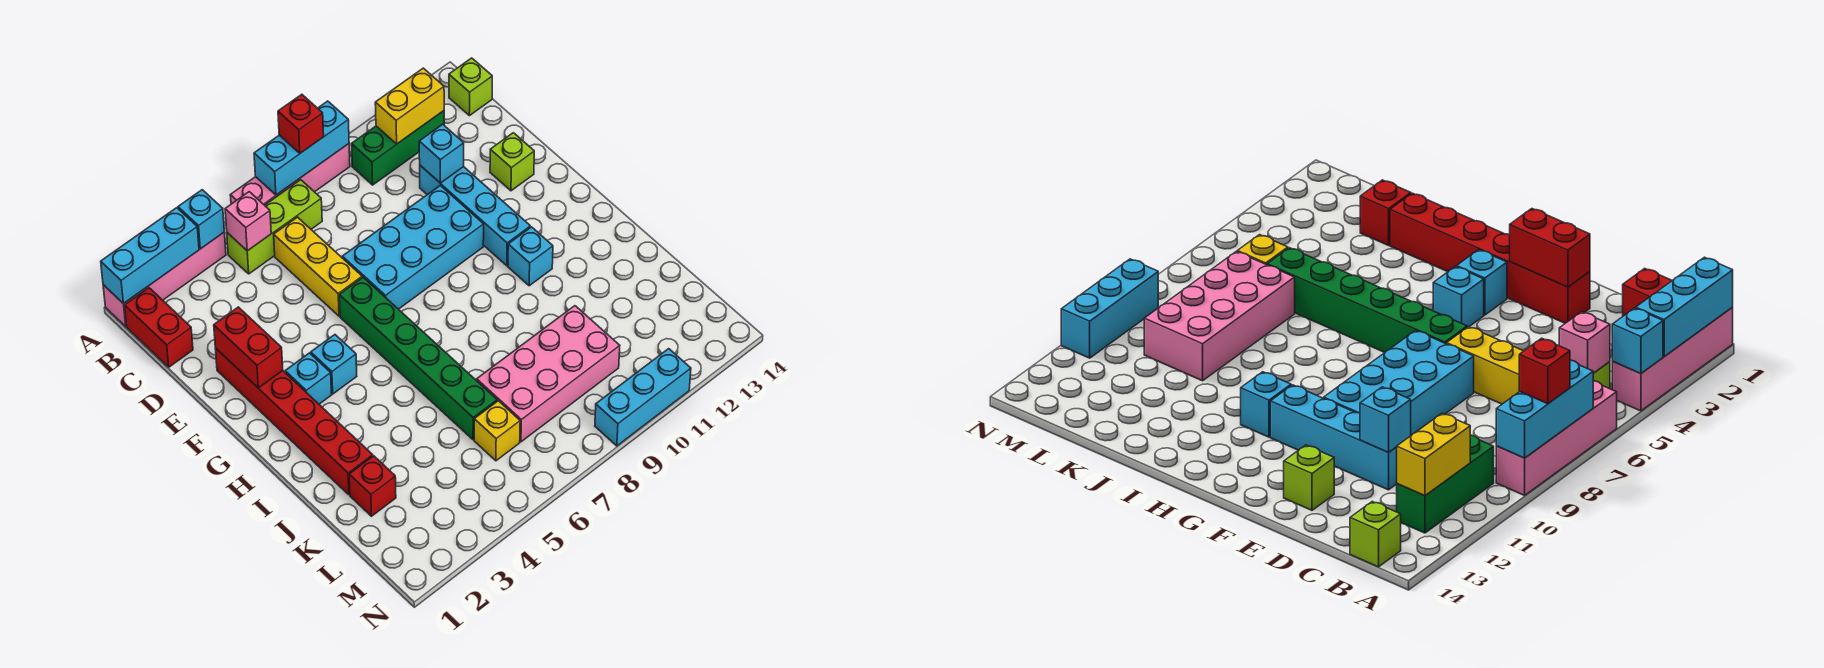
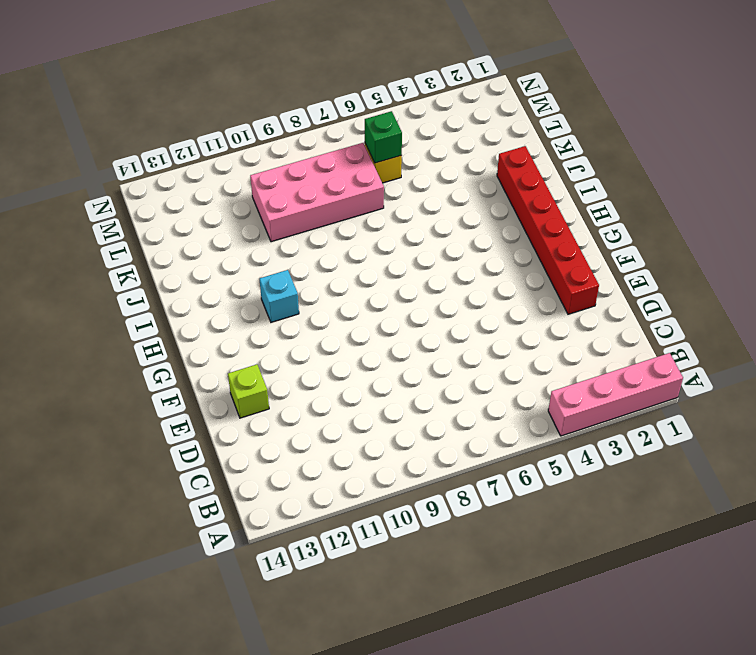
green brick L6 level 2 -> none
none -> pink brick A6:A9 level 1
none -> red brick B1:C1 level 1
none -> lime brick B5:B7 level 1

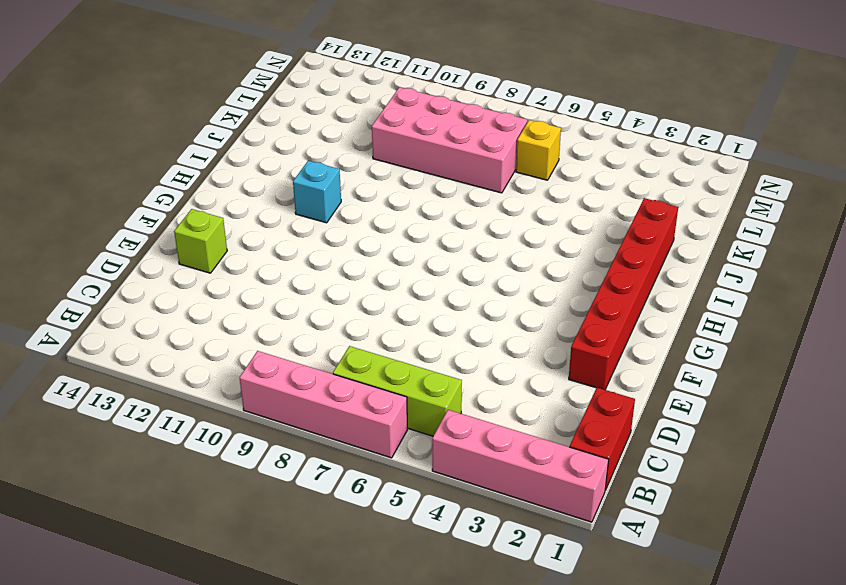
none -> green brick B10:B12 level 1
none -> lime brick B14 level 1
none -> yellow brick C6:E6 level 1

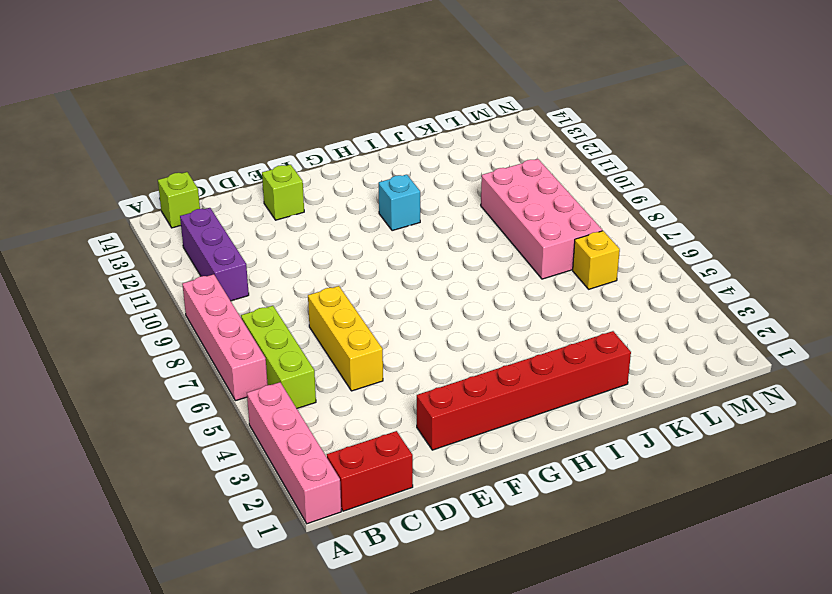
purple brick B10:B12 level 1 -> green brick B10:B12 level 1
yellow brick D5:D7 level 1 -> yellow brick C6:E6 level 1
none -> cyan brick D11:G11 level 1
none -> cyan brick E7:F10 level 1
none -> green brick F6:K6 level 1

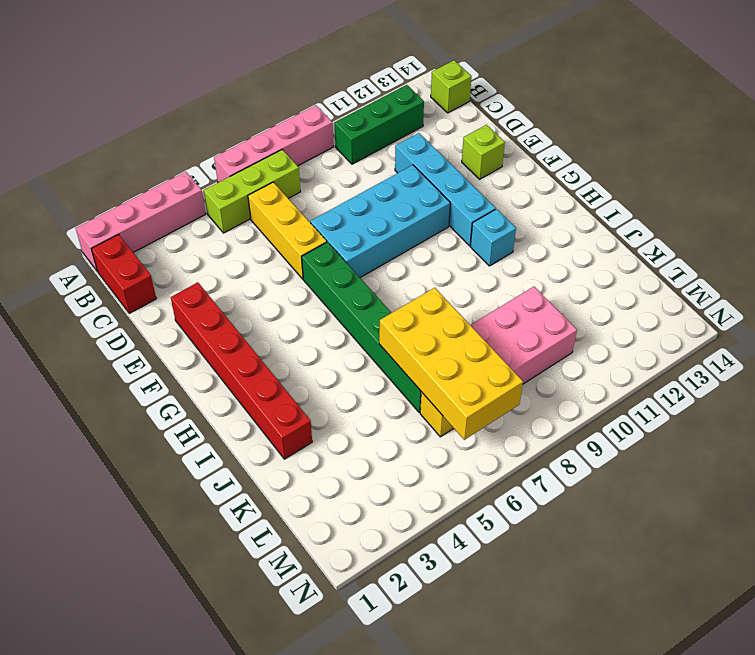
yellow brick J6:M7 level 2 -> none
none -> cyan brick G3 level 1
none -> cyan brick G4 level 1
none -> red brick K2 level 1

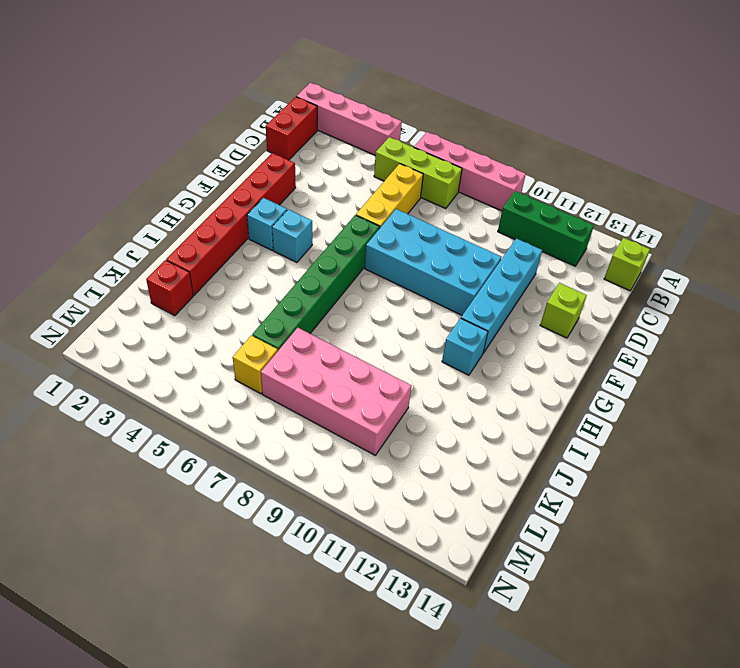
none -> cyan brick N9:N11 level 1
none -> cyan brick A1:A3 level 2
none -> cyan brick A4 level 2

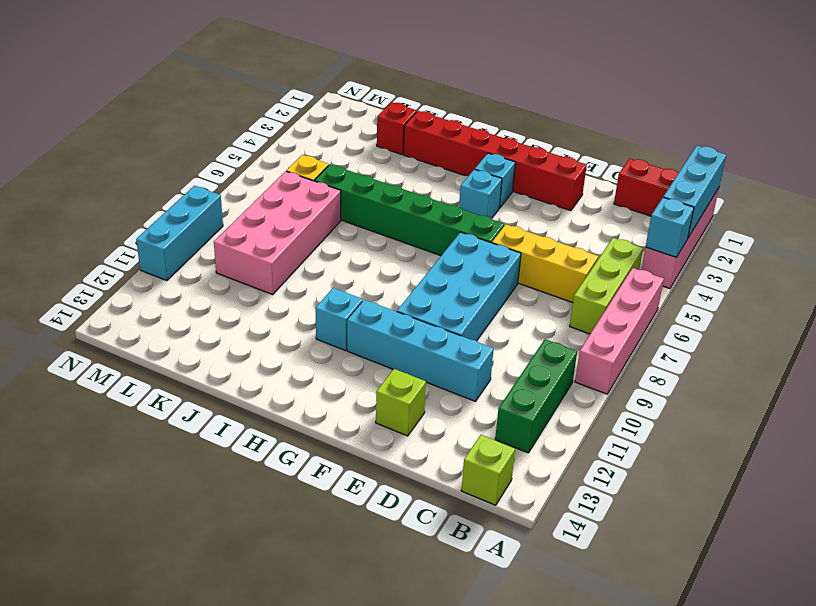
none -> cyan brick A7:A9 level 2
none -> pink brick B5 level 2
none -> yellow brick B11:B12 level 2

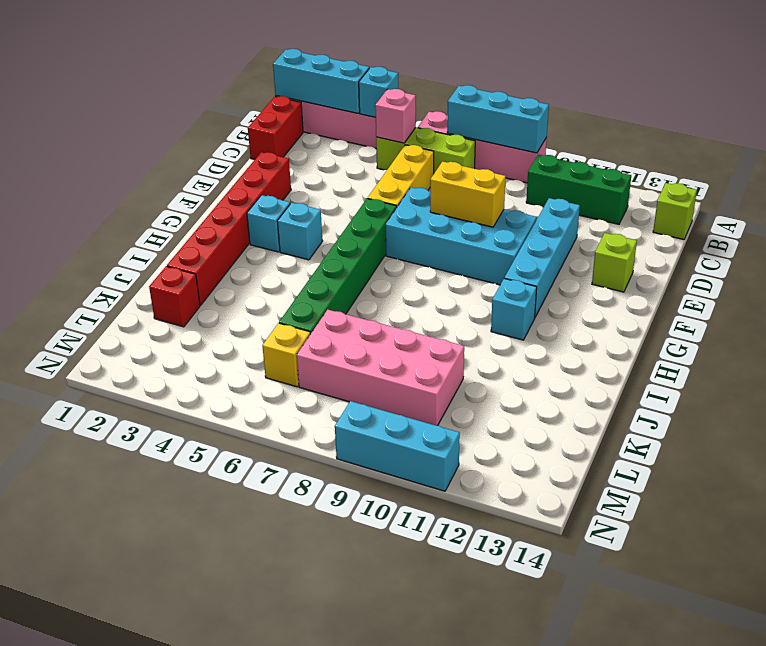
yellow brick E8:E9 level 2 -> yellow brick B11:B12 level 2
none -> cyan brick D11 level 2
none -> red brick E2:F2 level 2
none -> red brick A8 level 3

